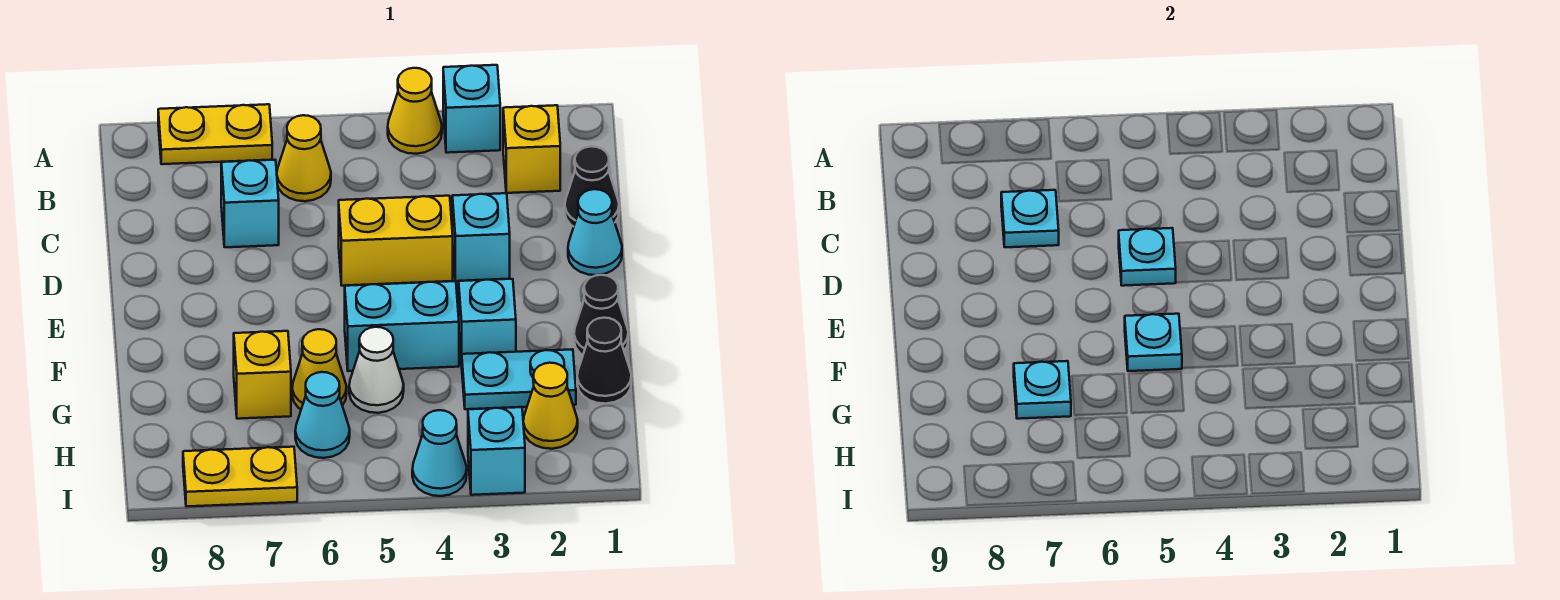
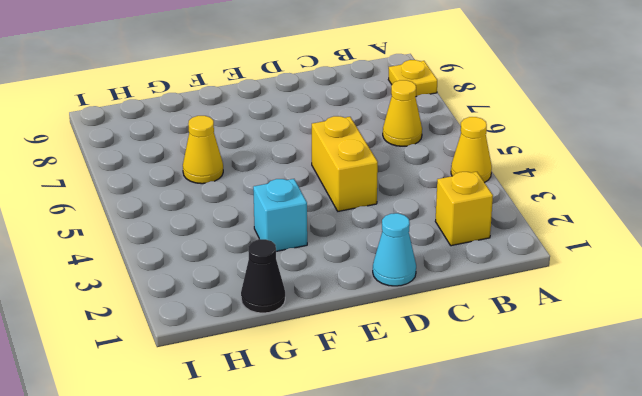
yellow plate A8 level 1 -> yellow plate A7:A8 level 1
none -> cyan brick A3 level 1
none -> black cone C1 level 1
none -> cyan brick C7 level 1

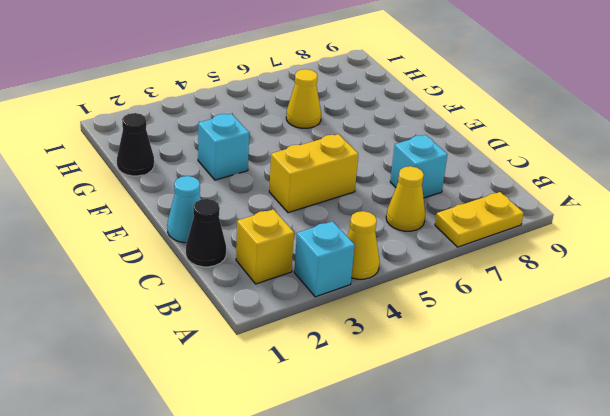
none -> cyan brick D3 level 1
none -> black cone F1 level 1
none -> cyan brick F4:F5 level 1

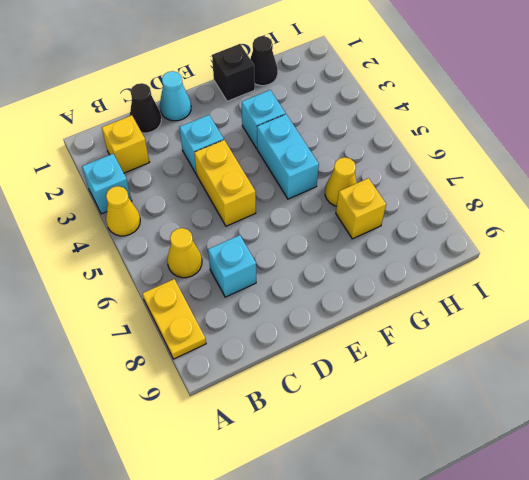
black brick F1 level 1 -> black cone F1 level 1
none -> cyan plate G2:G3 level 1
none -> white cone G5 level 1
none -> yellow cone H2 level 1

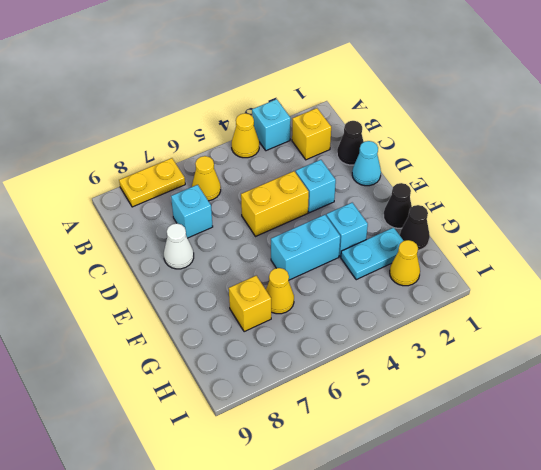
white cone D8 level 1 -> white cone G5 level 1
none -> cyan cone H6 level 1
none -> cyan brick I3 level 1
none -> cyan cone I4 level 1

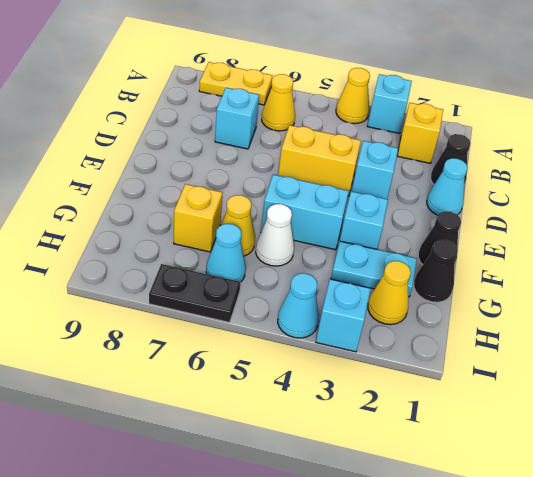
black plate I6:I7 level 1 -> yellow plate I7:I8 level 1
none -> cyan plate C7 level 2
none -> cyan plate D5 level 2
none -> cyan plate F5 level 2

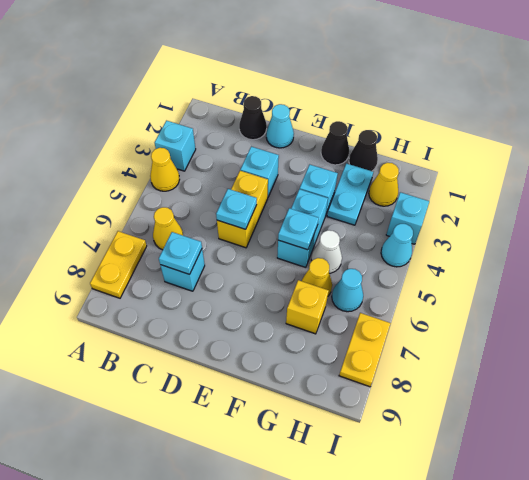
none -> yellow brick B2 level 1
none -> cyan plate G7 level 2

